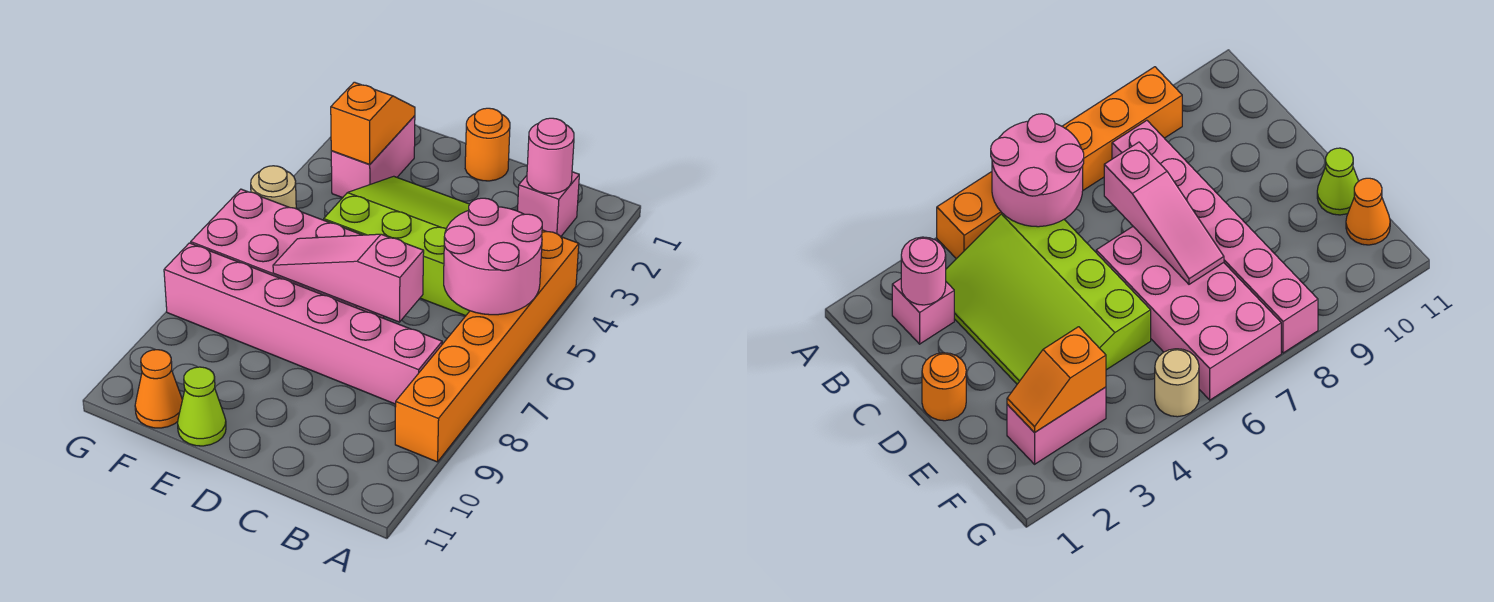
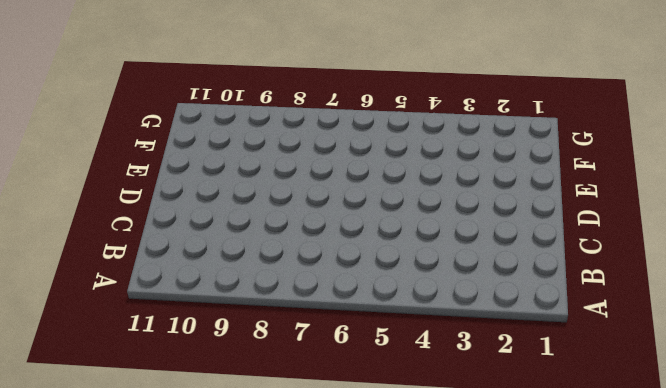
none -> orange brick A4:A9 level 1
none -> pink brick B2 level 1
none -> lime slope B3:E5 level 1 top 5

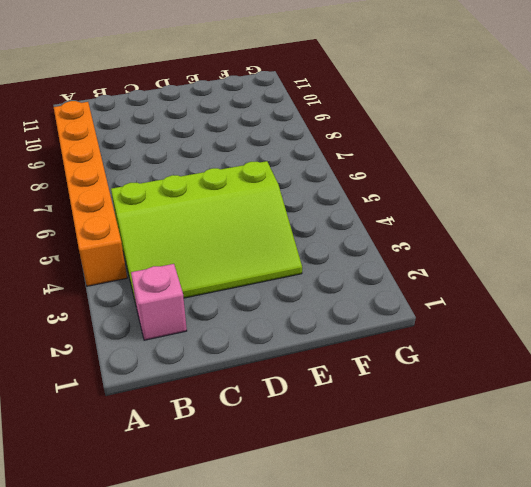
none -> pink brick B8:G8 level 1
none -> orange round brick D1 level 1
none -> pink brick D6:G7 level 1

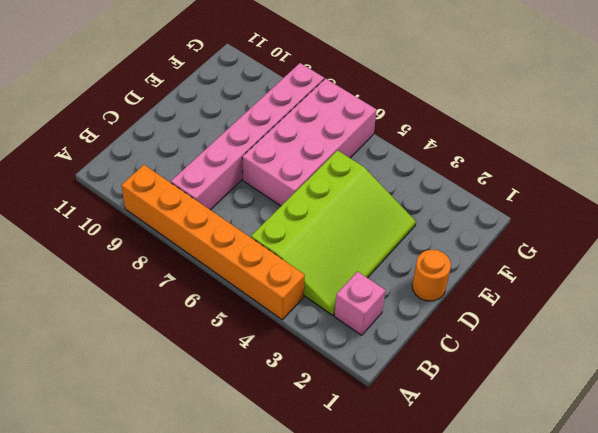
none -> lime cone E11 level 1
none -> pink brick F2:F3 level 1
none -> orange cone F11 level 1

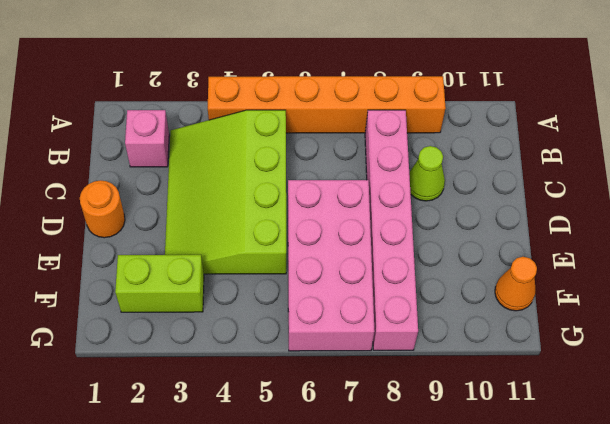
lime cone C9 level 1 -> lime cone E11 level 1
lime brick F2:F3 level 1 -> pink brick F2:F3 level 1
none -> tan round brick G5 level 1
none -> pink round brick A5:B6 level 2
none -> pink round brick B2 level 2

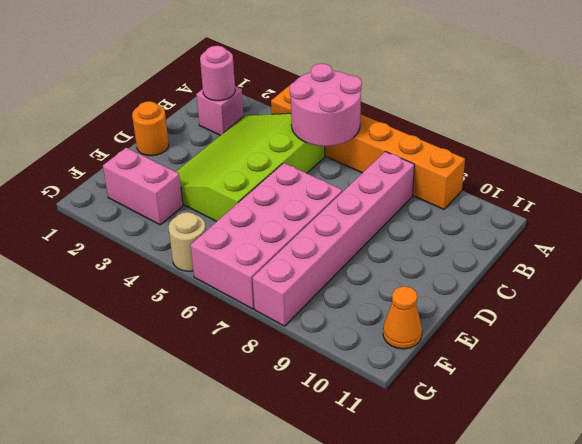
none -> lime cone E11 level 1
none -> pink slope C7:E7 level 2 top C
none -> orange slope F2:F3 level 2 top 3

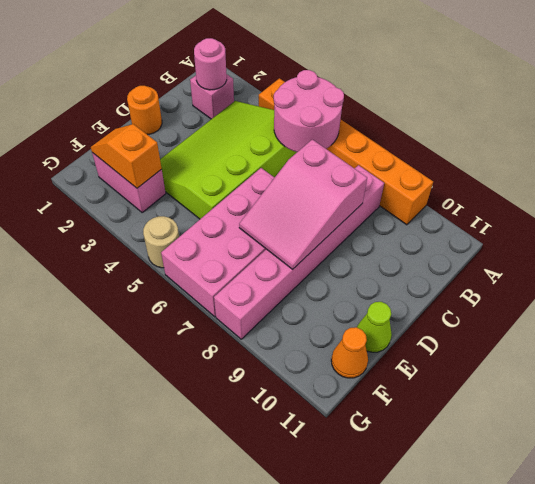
pink slope C7:E8 level 2 top C -> pink slope C7:E7 level 2 top C

